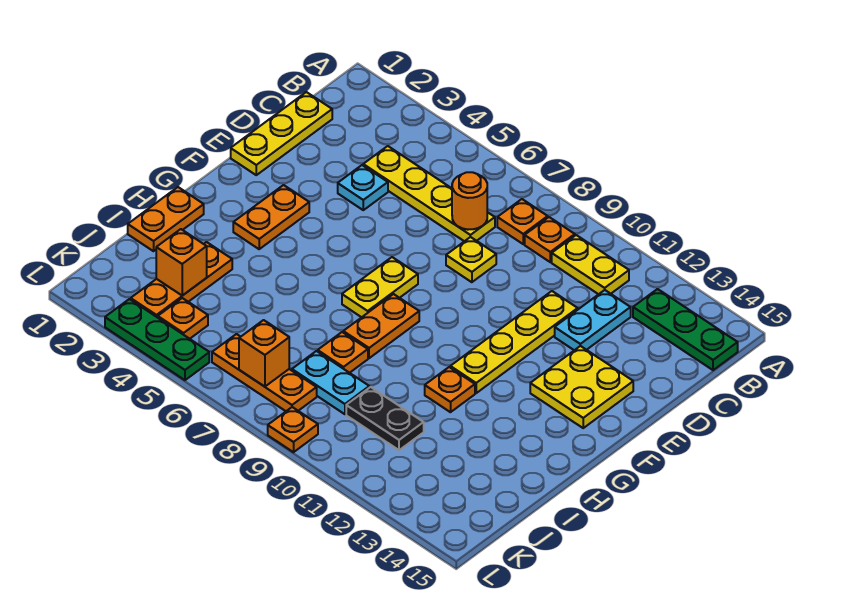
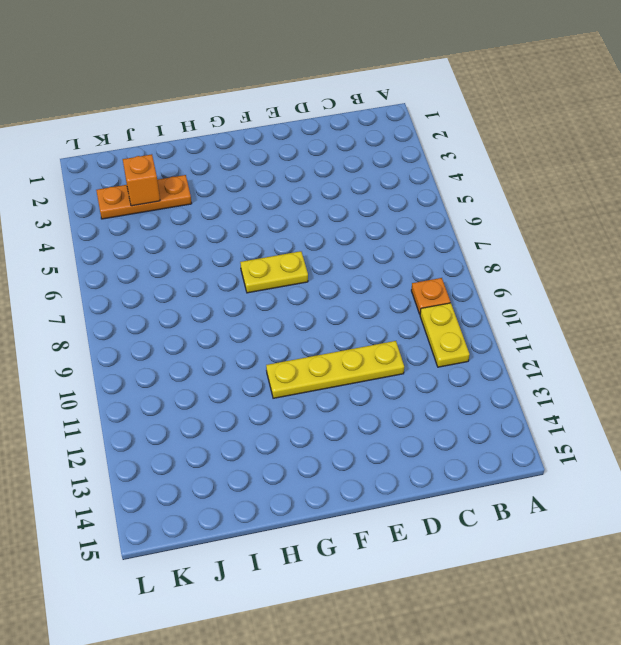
none -> orange plate B8 level 1
none -> green plate B13:B15 level 1
none -> yellow plate C1:E1 level 1

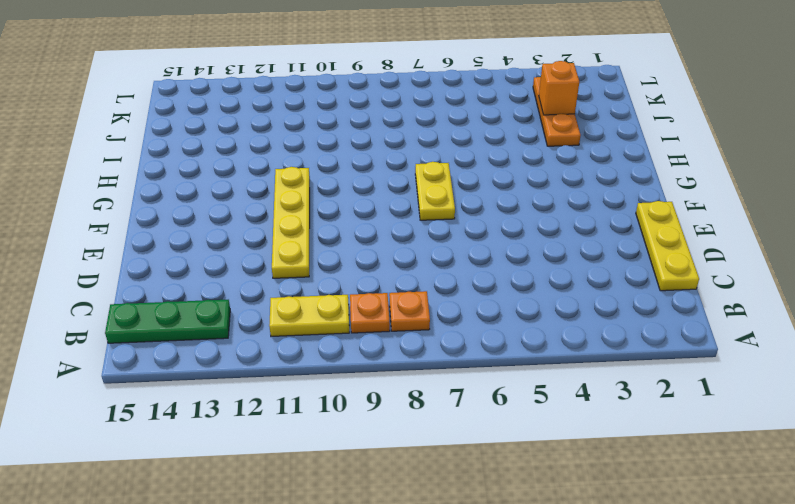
none -> yellow plate C4:C7 level 1
none -> cyan plate C12:D12 level 1
none -> cyan plate D4 level 1

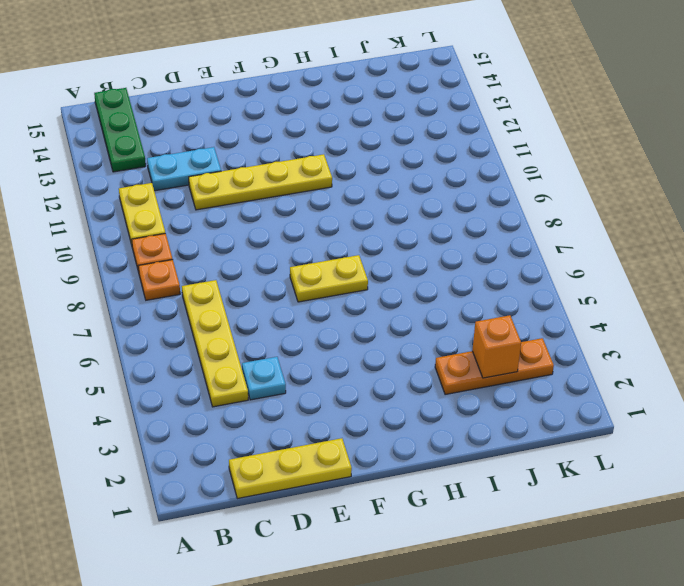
none -> yellow plate D8 level 1
none -> yellow plate E13:F14 level 1
none -> orange plate F3:G3 level 1

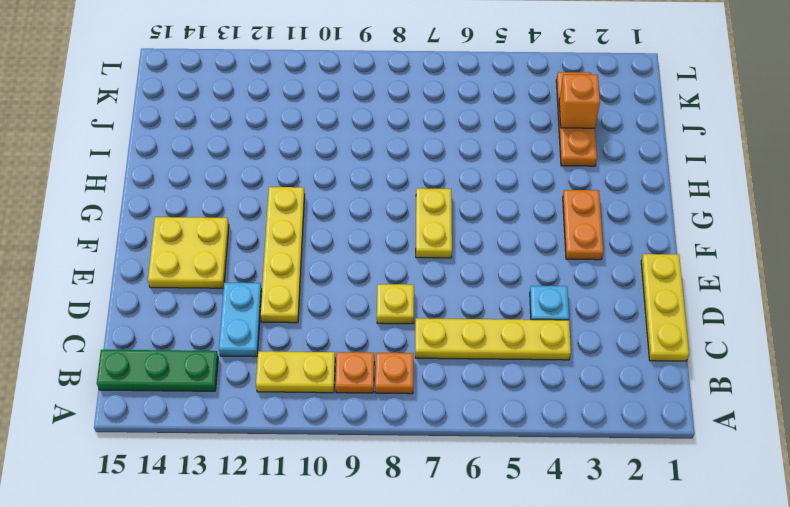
none -> orange plate G8:H8 level 1
none -> orange plate H1:I1 level 1
none -> orange plate H11 level 1

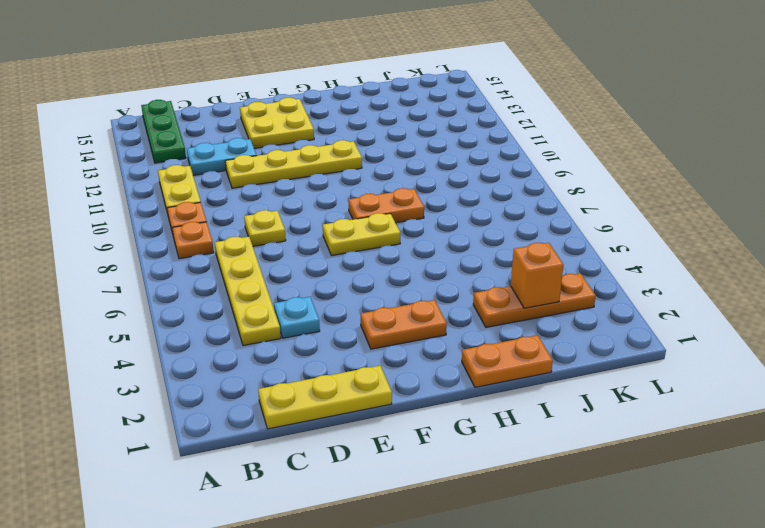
none -> orange plate H11 level 1
none -> orange plate I8 level 1
none -> cyan plate J8:J9 level 1

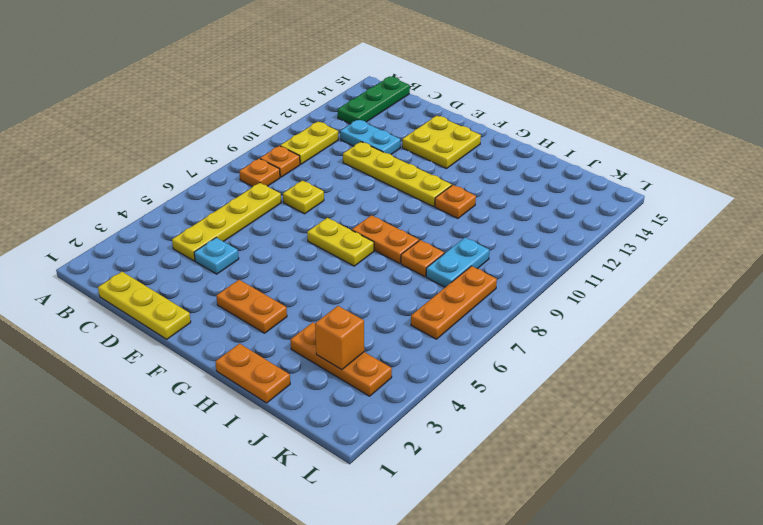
none -> black plate J10:J11 level 1
none -> orange plate K4 level 1
none -> green plate L3:L5 level 1

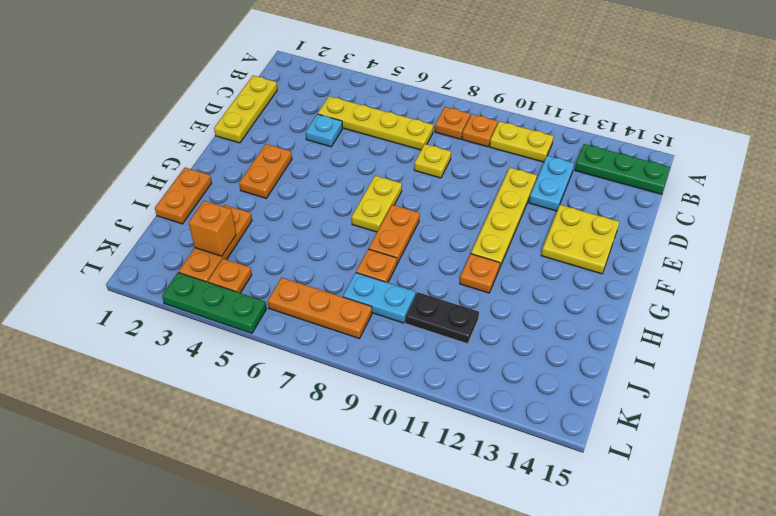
none -> orange plate L9 level 1
none -> orange round brick C7 level 2
none -> orange brick K7 level 2

